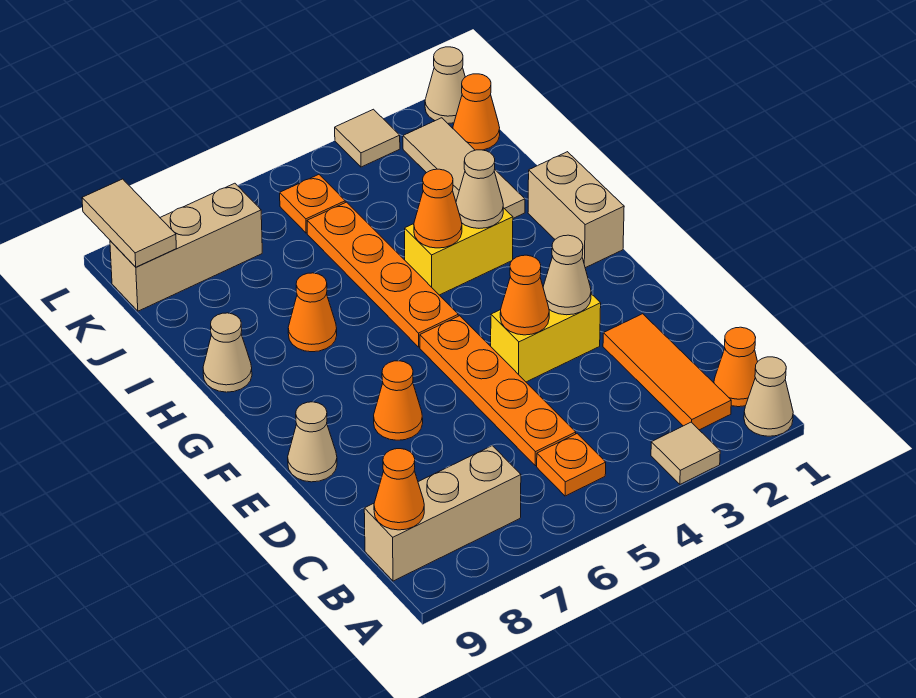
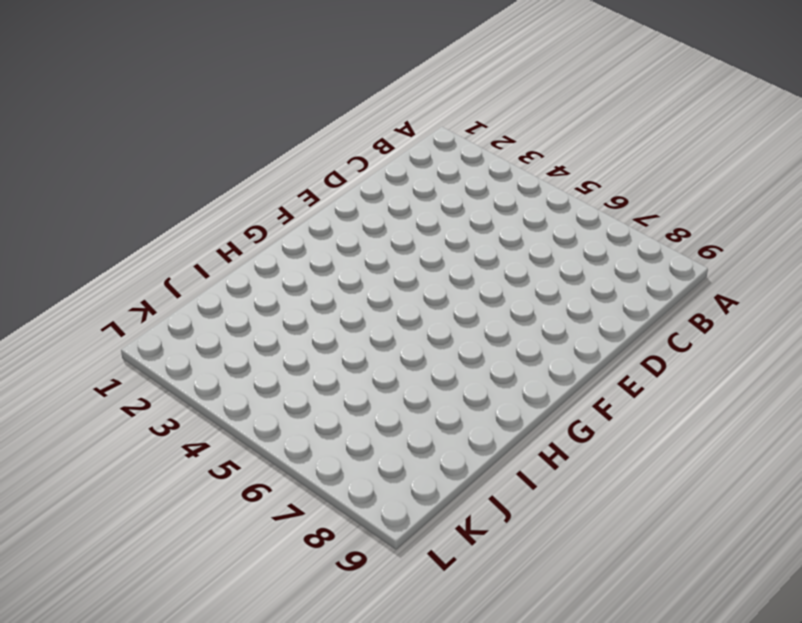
none -> tan cone A1 level 1
none -> tan tile A3 level 1
none -> orange cone B1 level 1

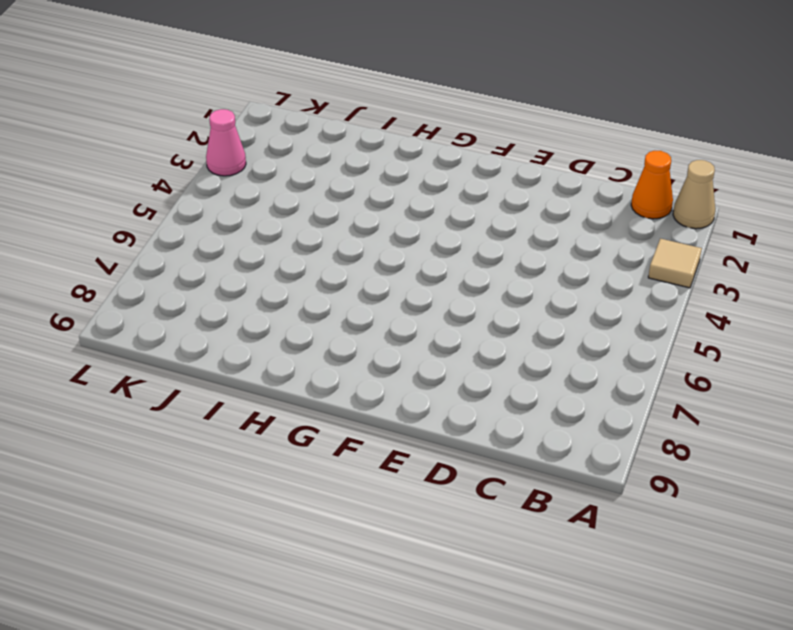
pink cone L3 level 1 -> tan tile L3 level 1
none -> orange tile B2:D2 level 1
none -> orange plate B5 level 1
none -> tan brick B7:B9 level 1

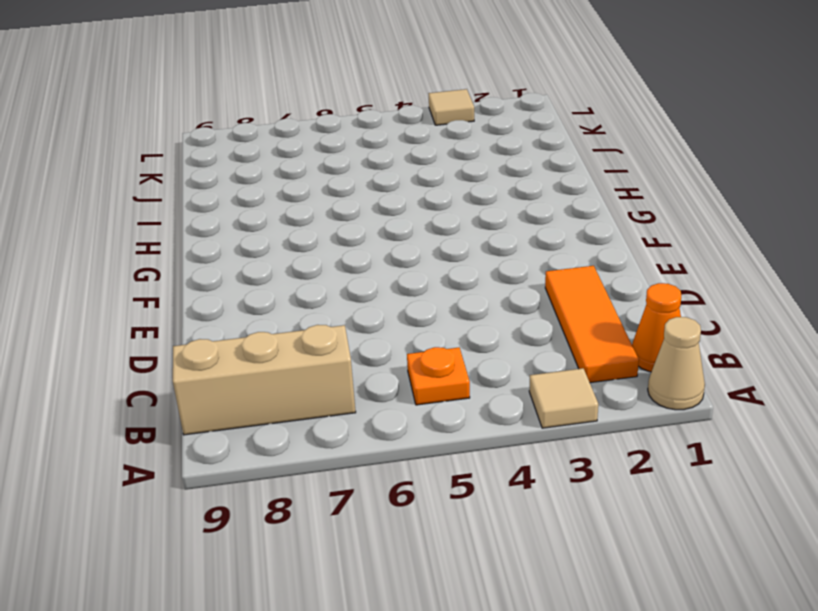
none -> orange plate C5:F5 level 1
none -> yellow brick E3:E4 level 1
none -> orange cone E7 level 1

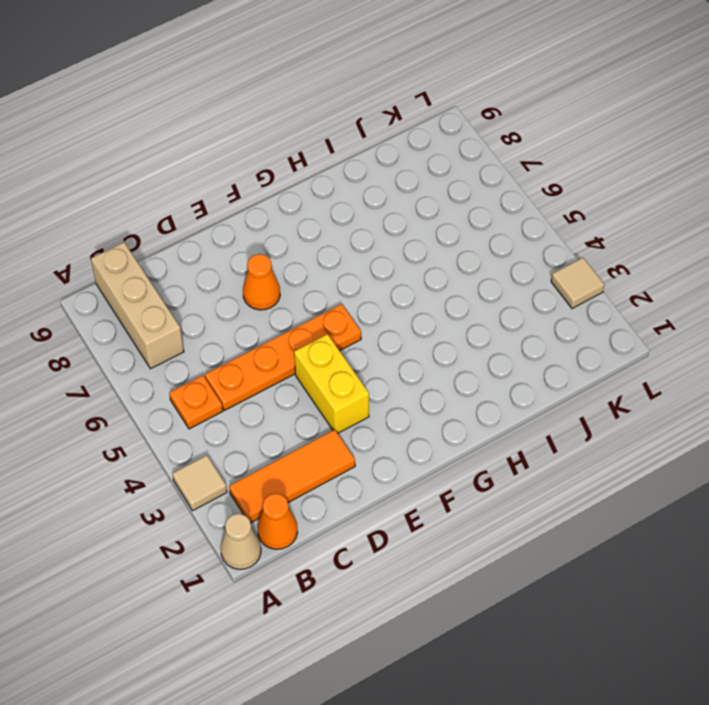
none -> tan cone E9 level 1
none -> tan brick G1:H1 level 1
none -> orange plate G5:J5 level 1

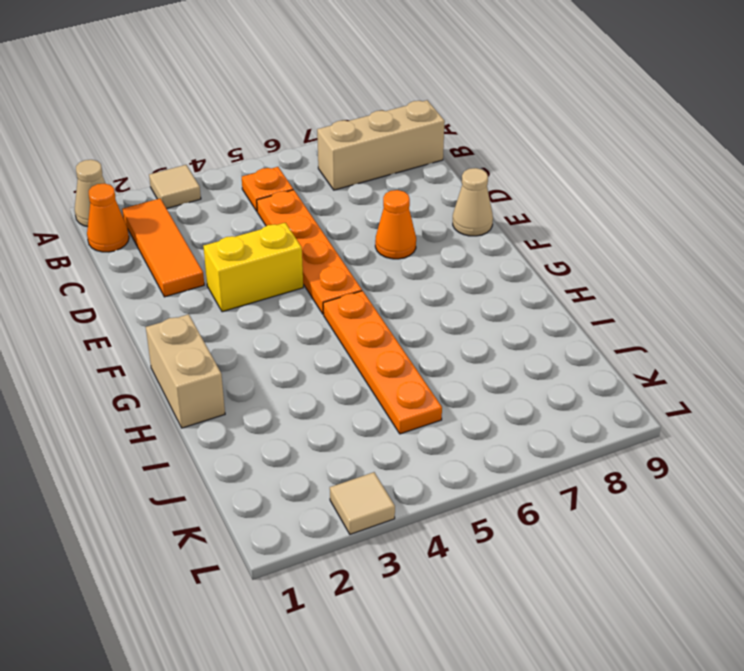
none -> yellow brick H3:H4 level 1
none -> orange cone H7 level 1
none -> tan cone H9 level 1

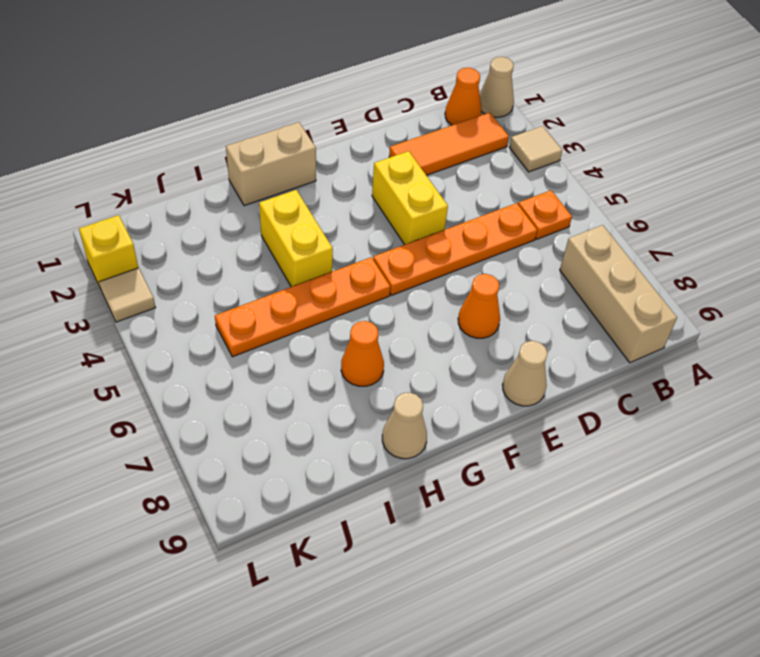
yellow brick L2 level 1 -> none
none -> tan tile I2:K2 level 1
none -> orange cone K1 level 1
none -> orange plate K5 level 1

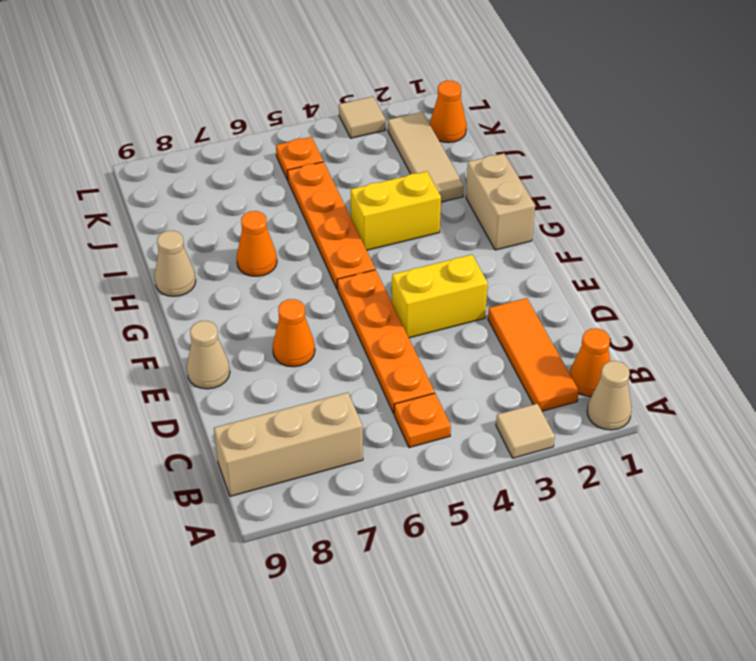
none -> tan brick K7:K9 level 1
none -> tan cone L1 level 1
none -> orange cone B9 level 2

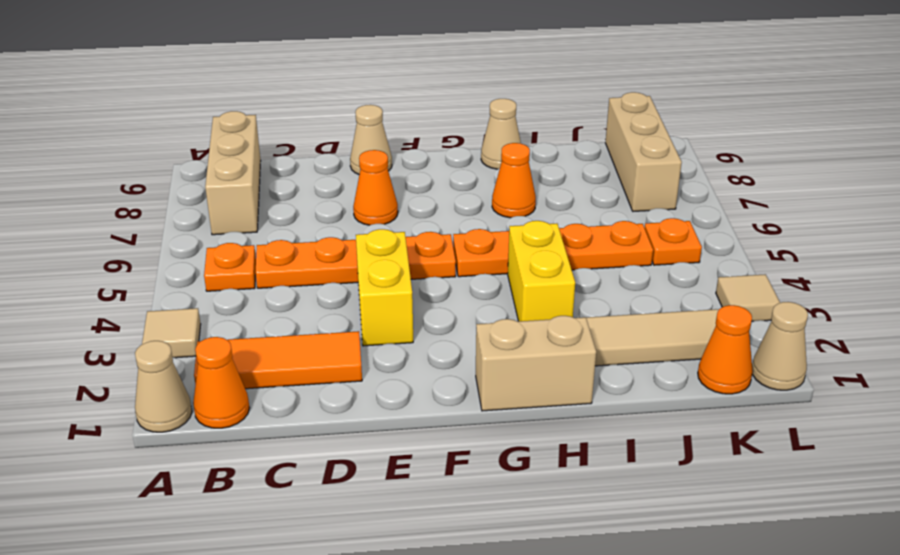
none -> orange cone B9 level 2
none -> tan cone E3 level 2
none -> orange cone E4 level 2

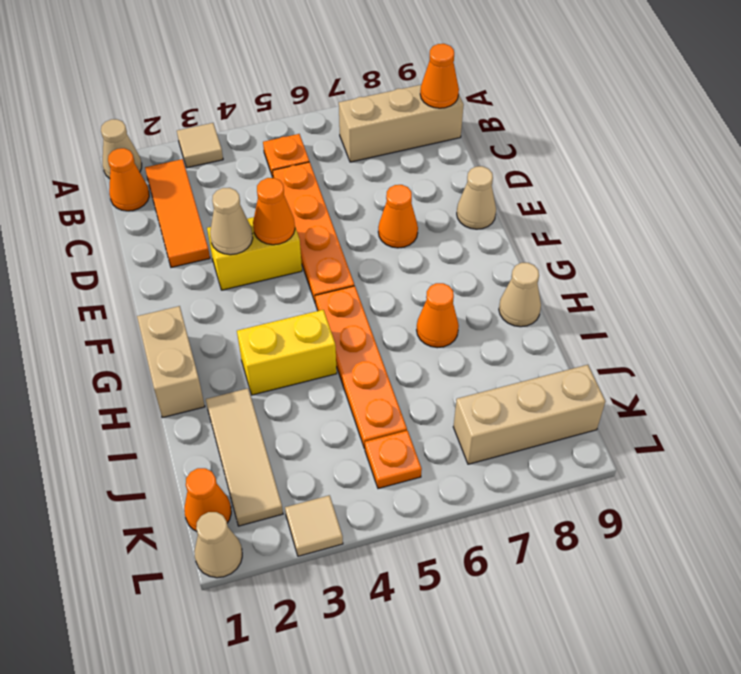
none -> tan cone H3 level 2
none -> orange cone H4 level 2
none -> tan tile K9:L9 level 2

